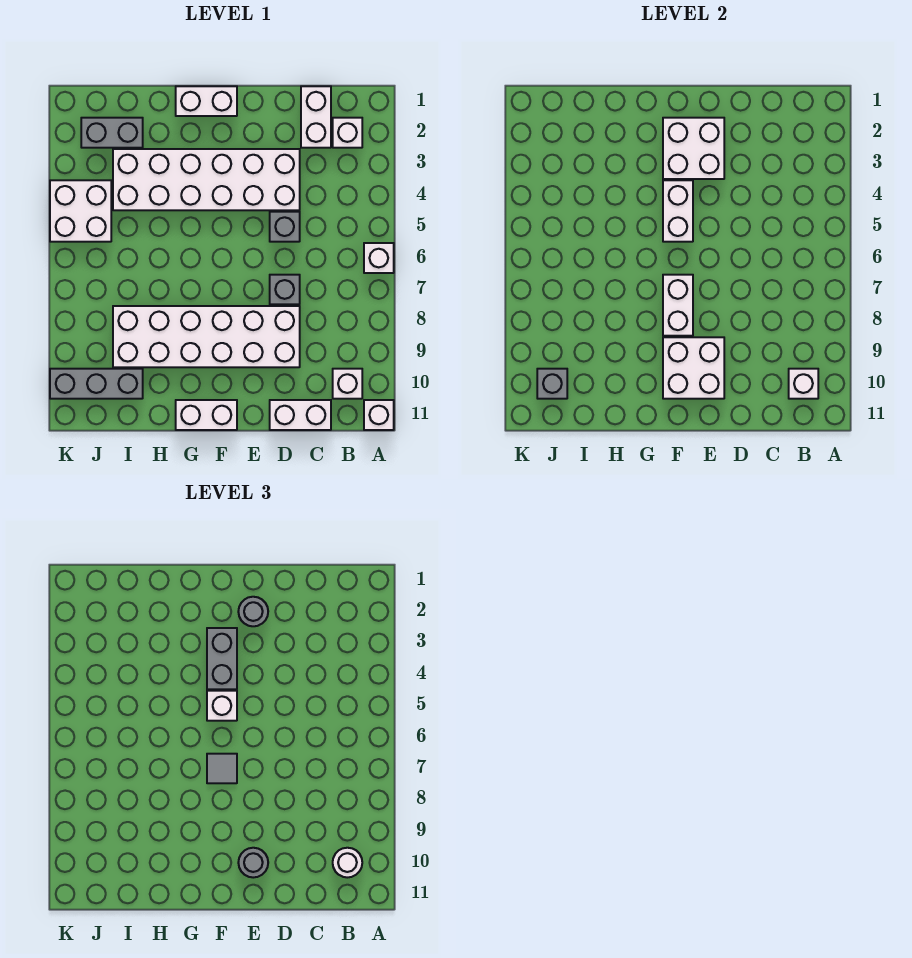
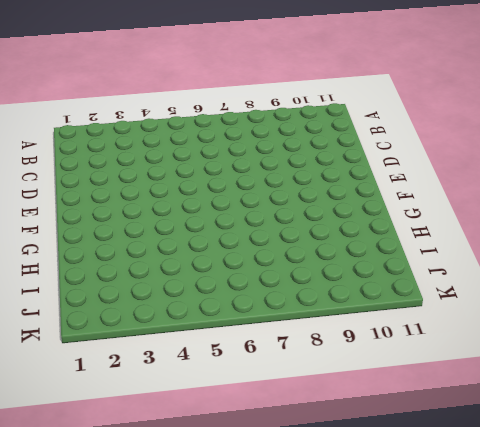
none -> white brick A6 level 1
none -> white brick A11 level 1
none -> white brick B2 level 1

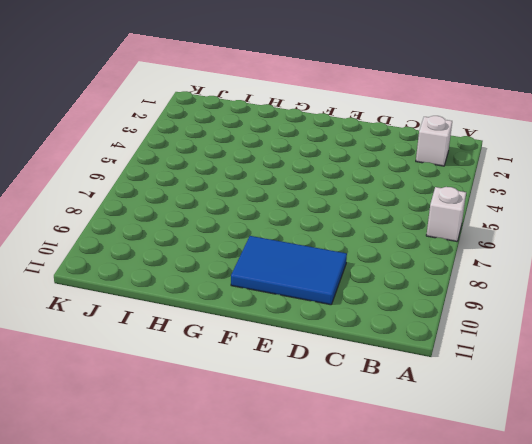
blue tile D9:F10 level 1 -> white brick D8:I9 level 1
none -> white brick A11 level 1
none -> white brick B10 level 1
none -> white brick C1:C2 level 1

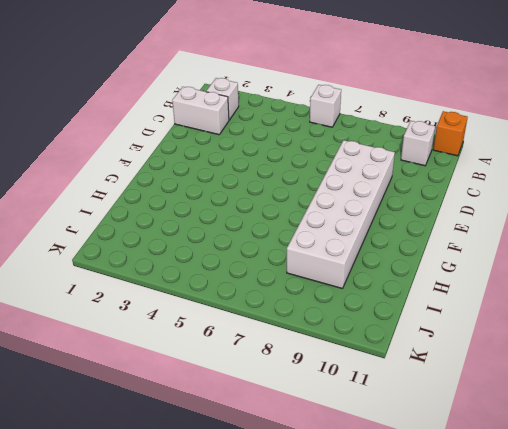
orange brick A11 level 1 -> white brick A11 level 1
none -> white brick C11:D11 level 1
none -> white brick D3:I4 level 1
none -> grey brick D5 level 1

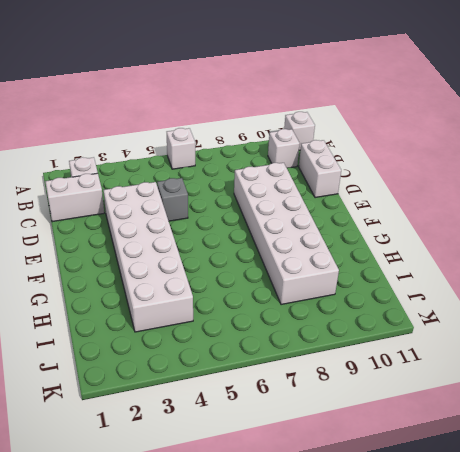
none -> grey brick D7 level 1
none -> white brick F1:G1 level 1
none -> white brick F11:G11 level 1

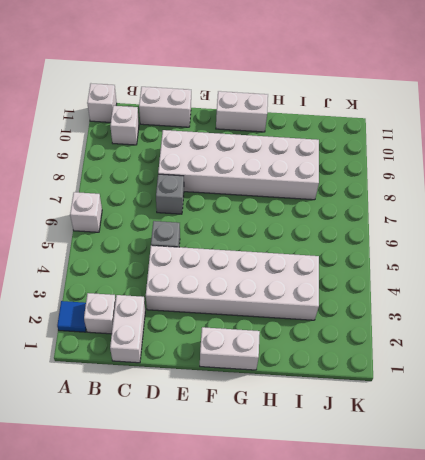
blue tile A2 level 1 -> none
none -> grey brick I2:J2 level 1
none -> grey brick I10:K10 level 1
none -> white brick J4:K5 level 1

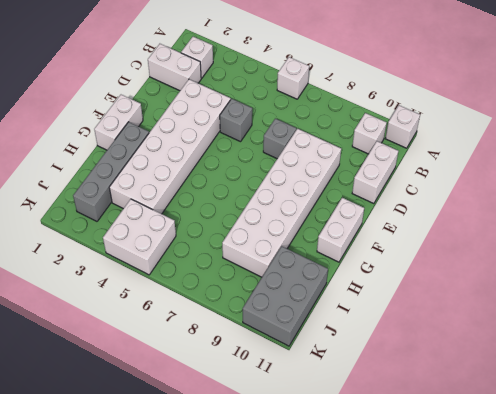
grey brick G2:J2 level 1 -> grey brick I2:J2 level 1
grey brick I10:K11 level 1 -> grey brick I10:K10 level 1
none -> white brick B10 level 2
none -> white brick E2:F3 level 2
none -> white brick E9:F10 level 2

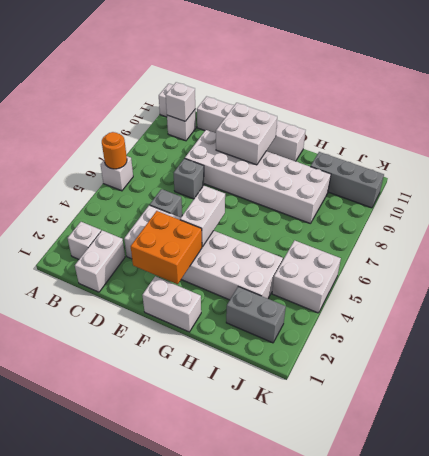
orange round brick A6 level 2 -> none
orange brick E2:F3 level 2 -> white brick E2:F3 level 2
none -> white brick F7:F8 level 2
none -> grey brick J10 level 2
none -> white round brick B10 level 3

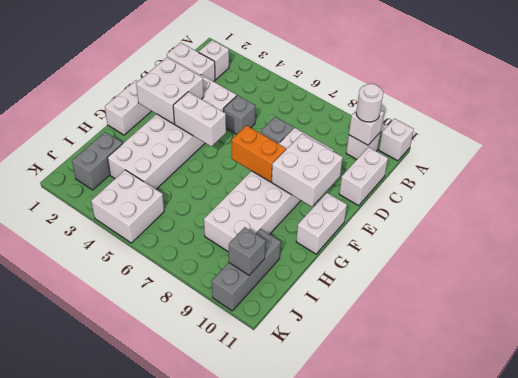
orange brick F7:F8 level 2 -> white brick F7:F8 level 2
none -> white brick A6 level 1
none -> grey round brick E2 level 3
none -> grey round brick E10 level 3

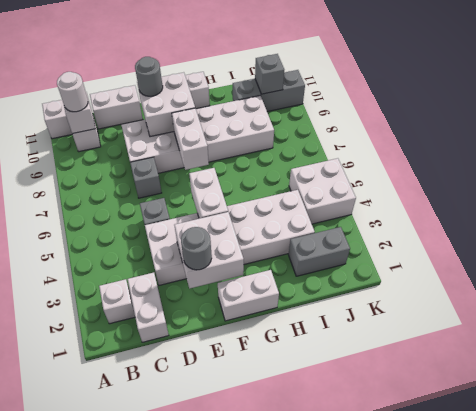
none -> white brick A6 level 1
none -> grey brick F3:F4 level 3
none -> white brick F5 level 3

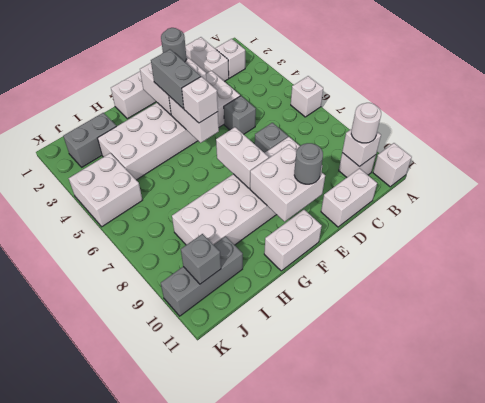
none -> grey tile F7 level 3

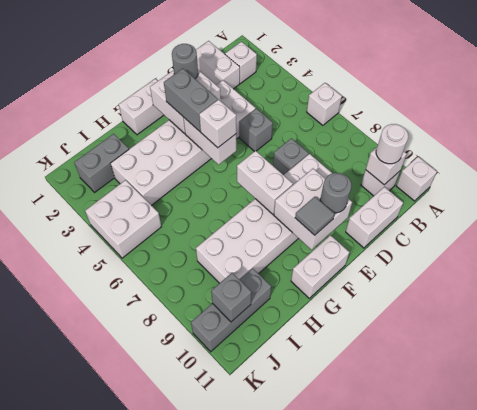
grey tile F10 level 3 -> grey tile F7 level 3

